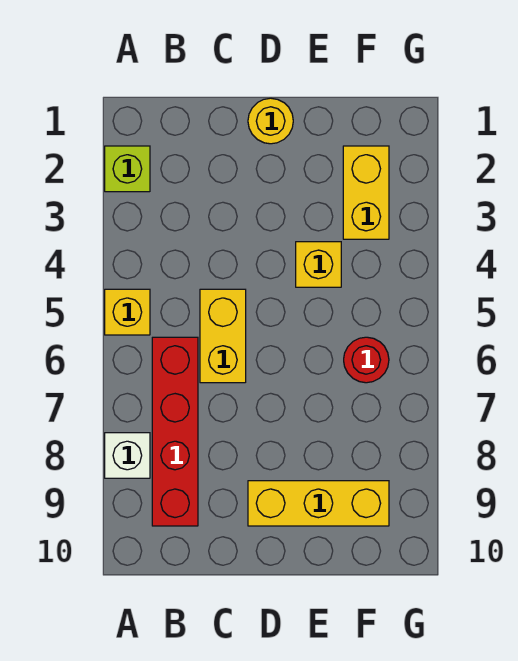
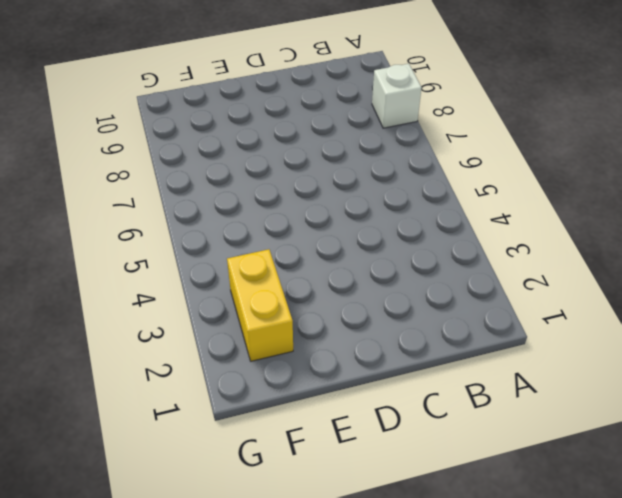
none -> lime brick A2 level 1
none -> yellow brick A5 level 1

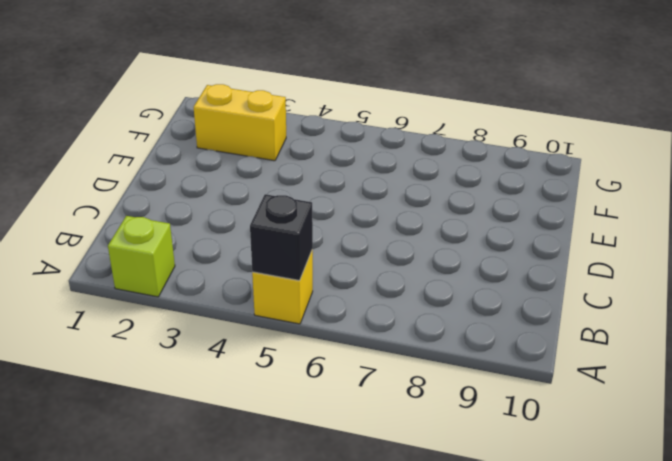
black brick A5 level 2 -> none
none -> white brick A8 level 1
none -> red brick B6:B9 level 1

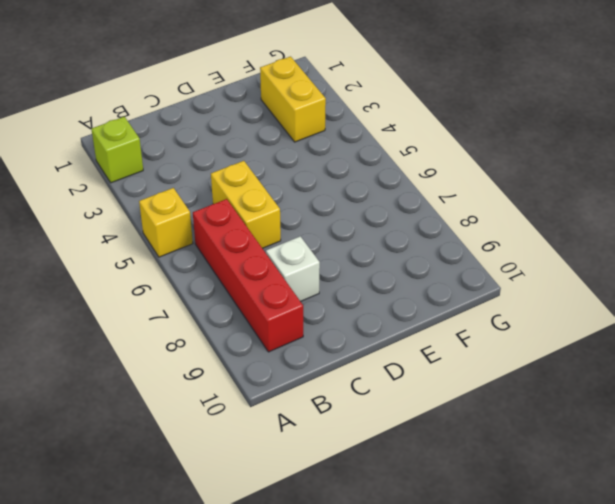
white brick C8 level 1 -> white brick A8 level 1
none -> yellow round brick D1 level 1
none -> yellow brick D9:F9 level 1

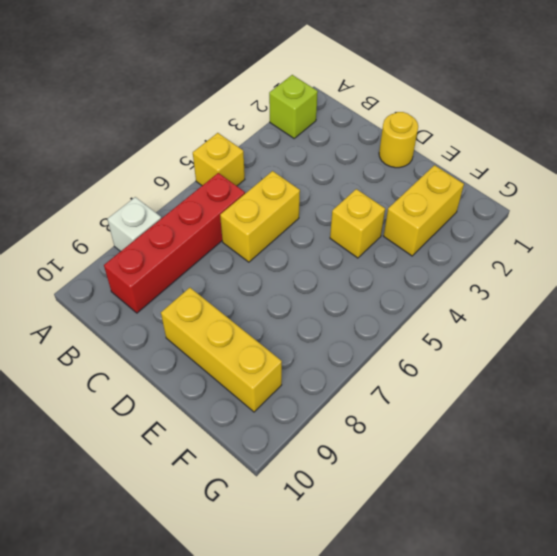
none -> red round brick F6 level 1

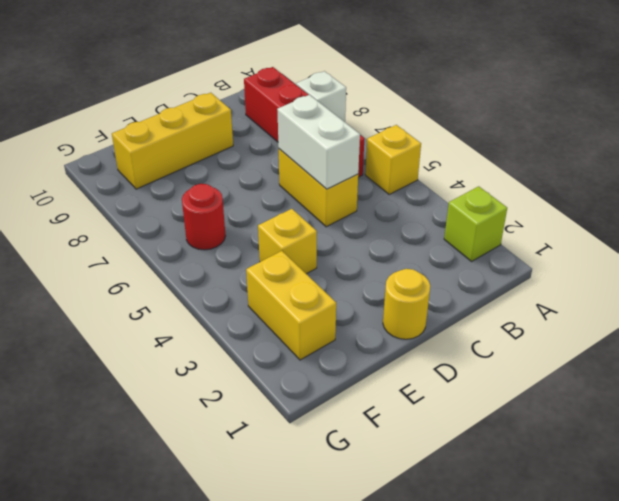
white brick C5:C6 level 2 -> none

